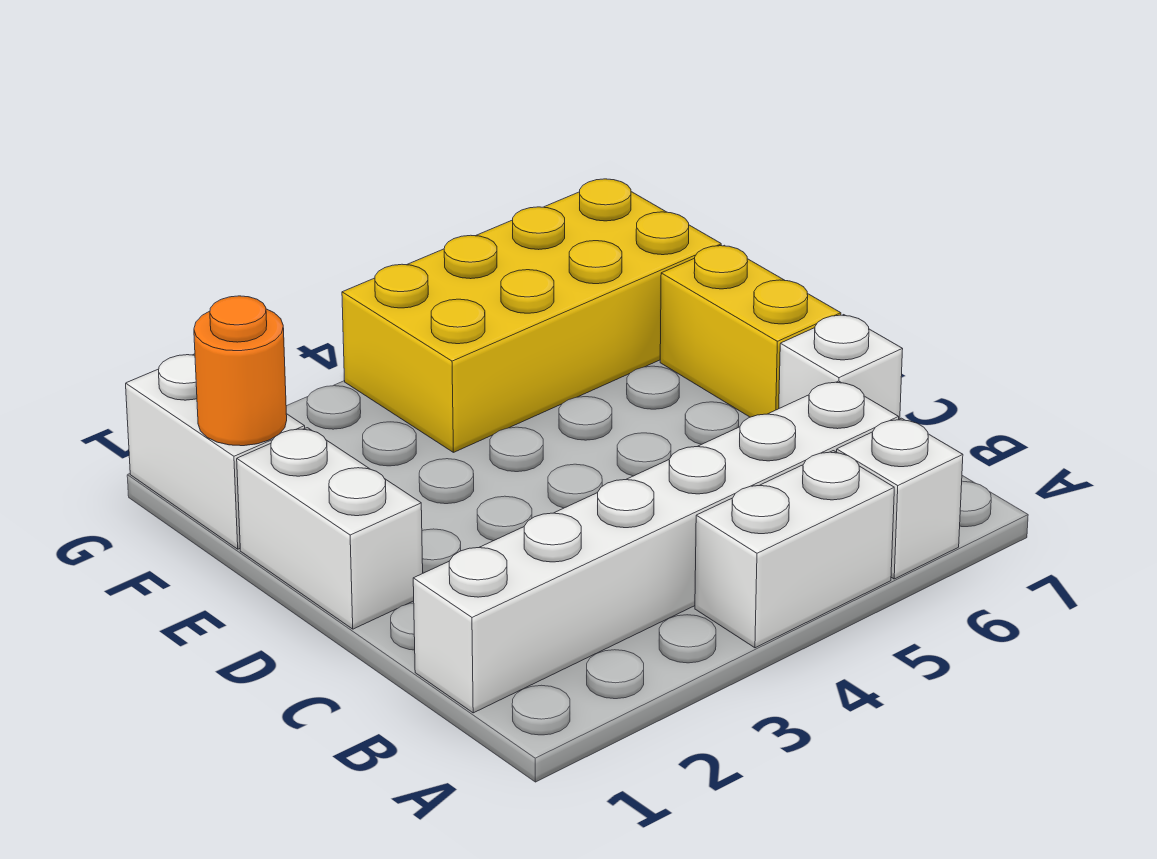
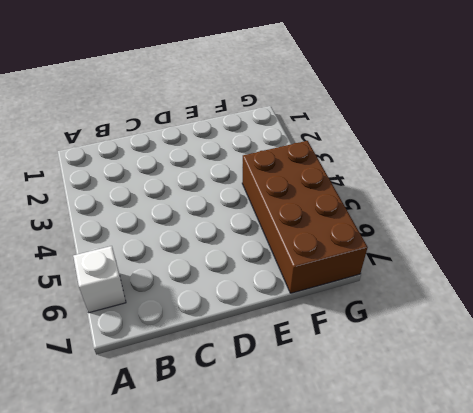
brown brick F4:G7 level 1 -> yellow brick F4:G7 level 1
none -> white brick A4:A5 level 1
none -> white brick B1:B6 level 1

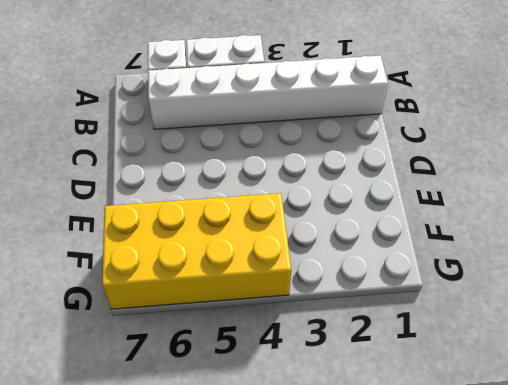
none -> white brick C7 level 1
none -> white brick D1:E1 level 1

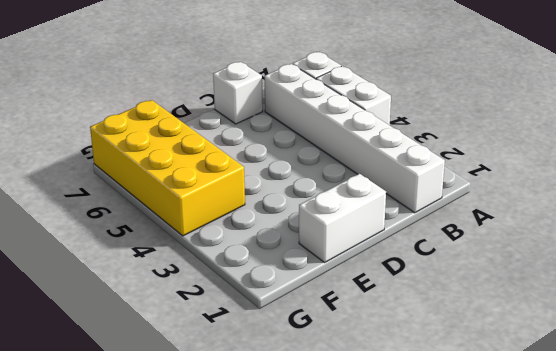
none -> yellow brick D7:E7 level 1
none -> white brick F1:G1 level 1

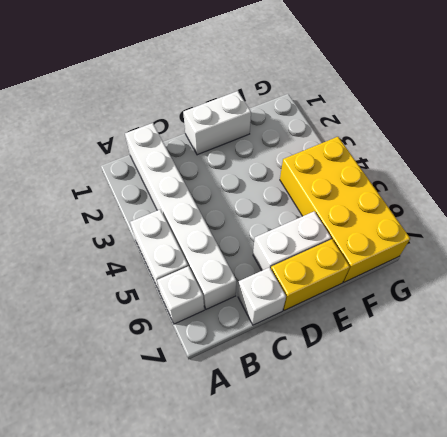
white brick D6:E6 level 1 -> white brick F1:G1 level 1
none -> orange round brick F1 level 2

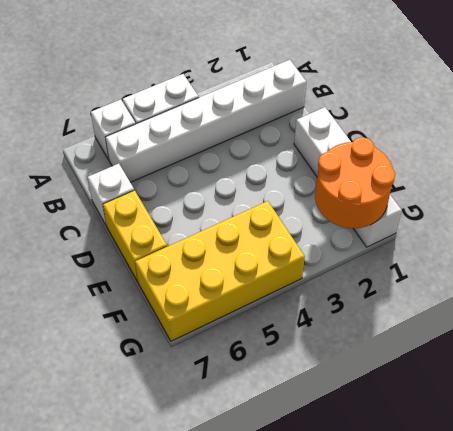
orange round brick F1:G2 level 2 -> orange round brick F1 level 2

